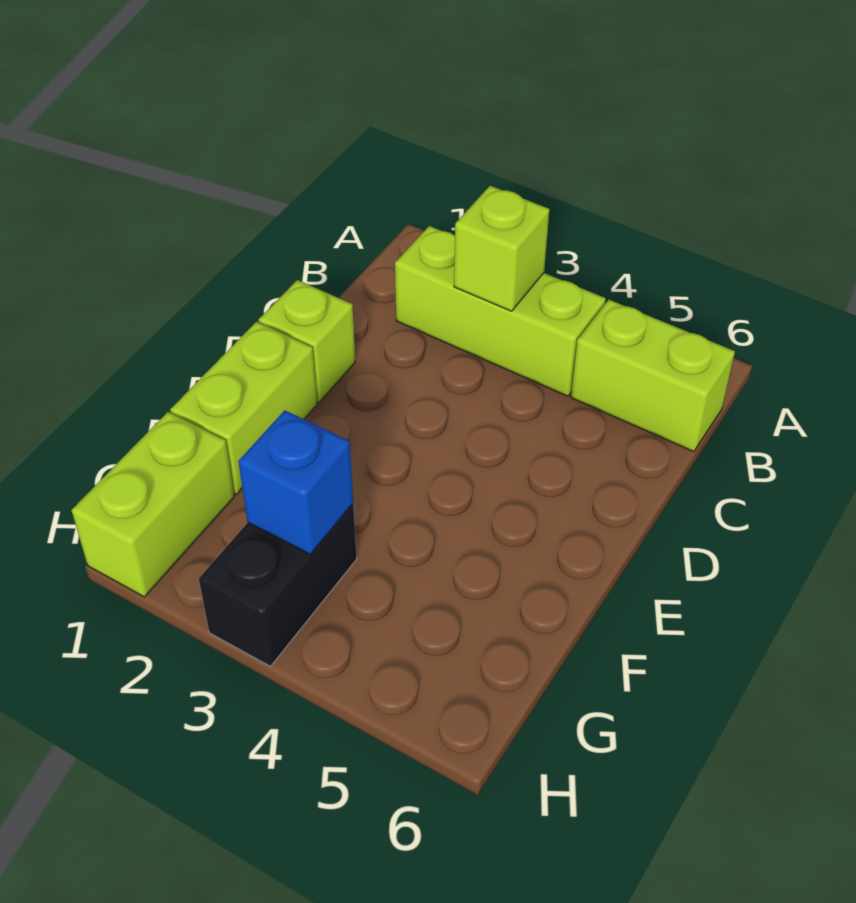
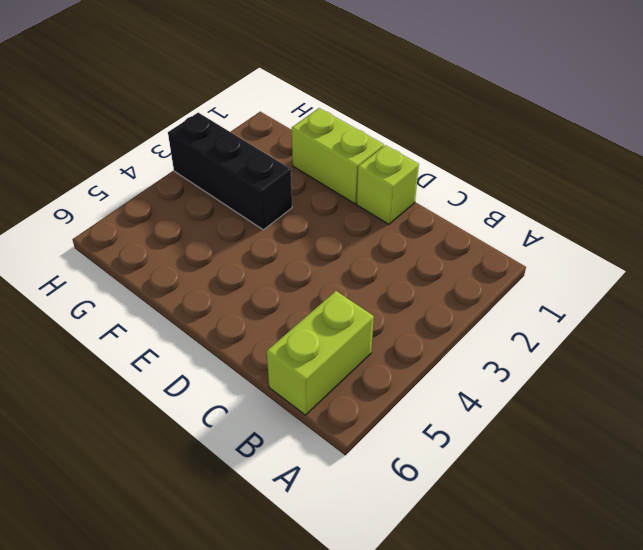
black brick F3:H3 level 1 -> black brick G3:H3 level 1
none -> lime brick B2:B4 level 1
none -> lime brick G1:H1 level 1

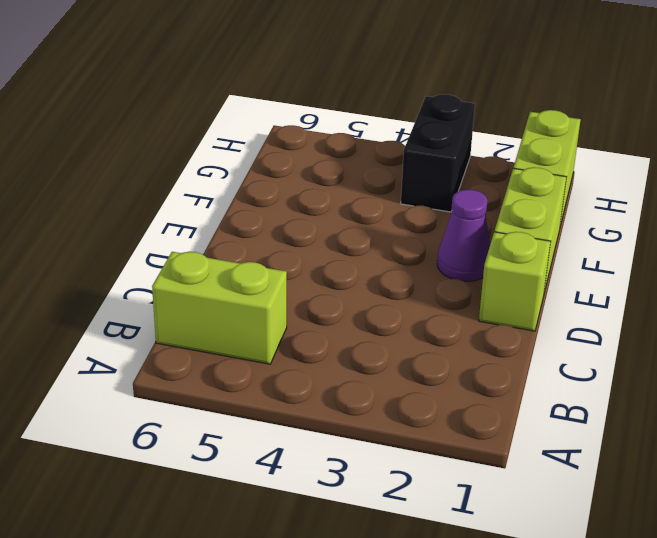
purple cone E2 level 1 -> none
none -> lime brick B2:B4 level 1
none -> lime brick B3 level 2

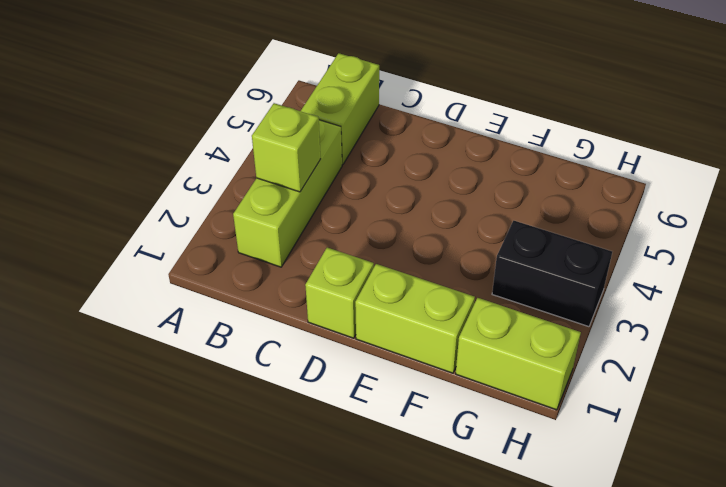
none -> blue brick G3 level 2

